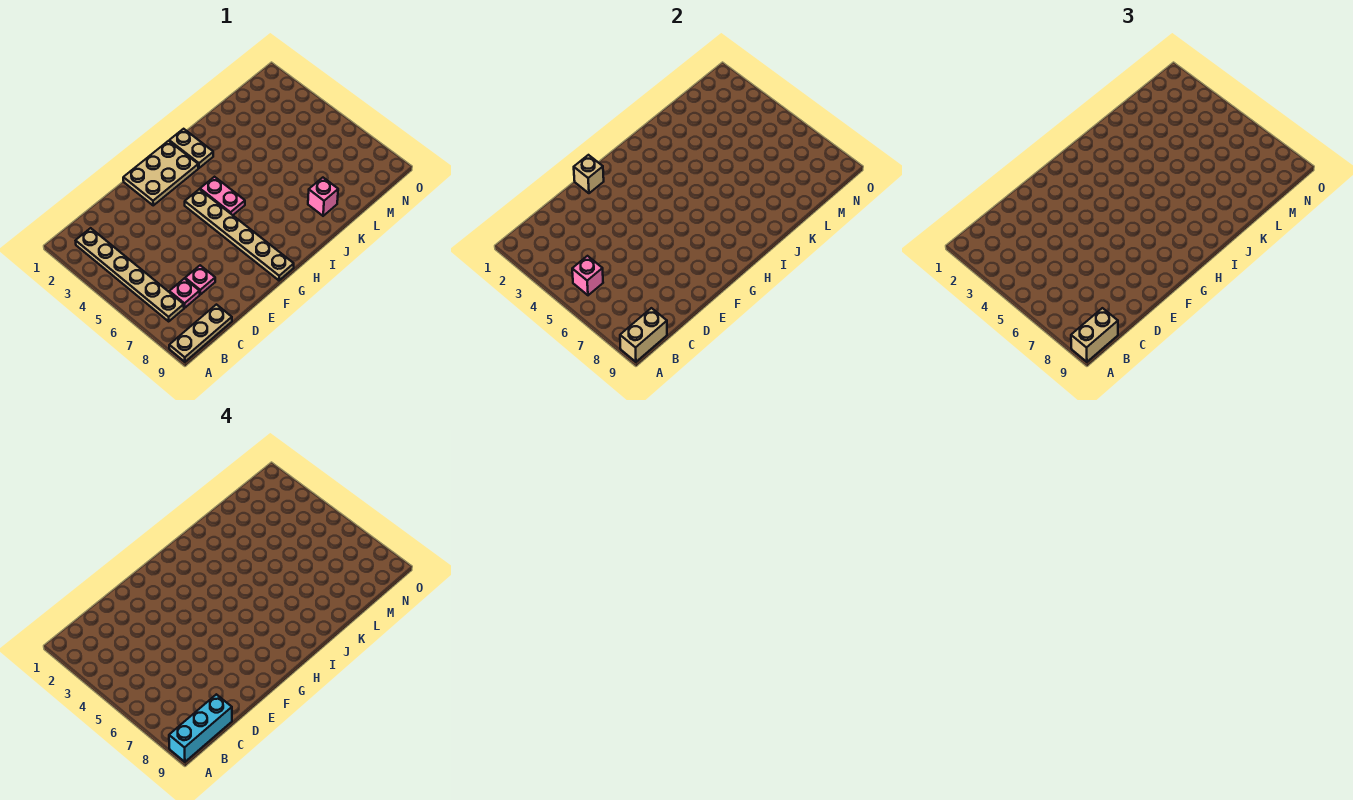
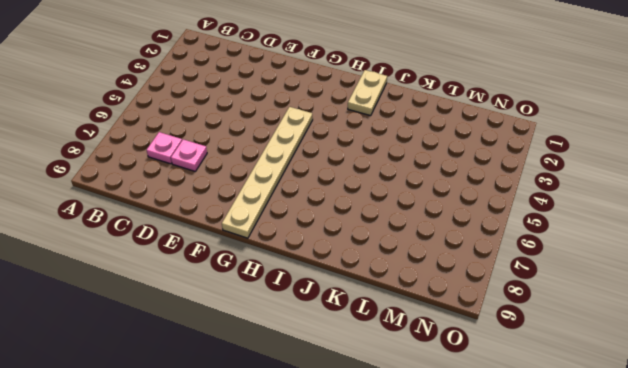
none -> tan plate A9:C9 level 1
none -> tan plate B2:B7 level 1
none -> tan plate F1:H2 level 1

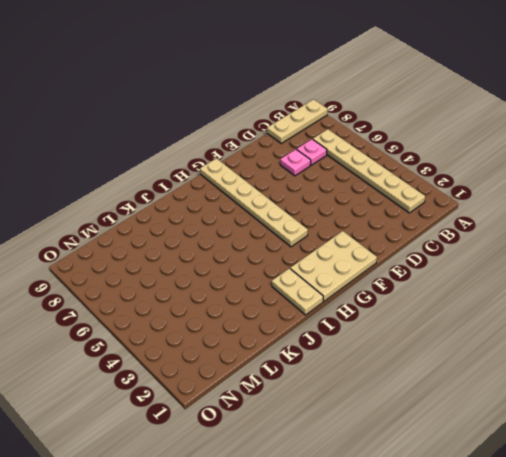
none -> pink plate H4:H5 level 1
none -> pink brick K8 level 1
none -> tan brick A9:B9 level 2

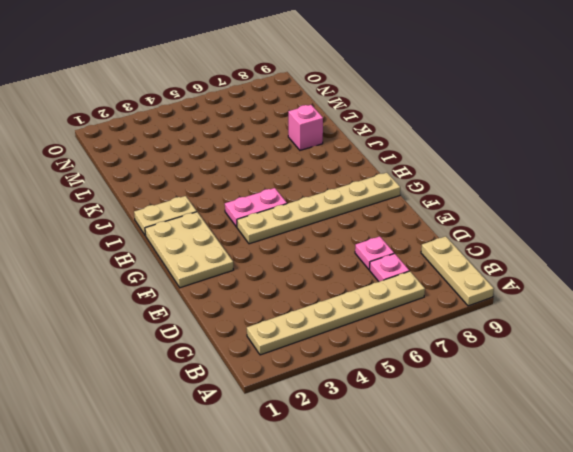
none -> tan brick A9:B9 level 2
none -> pink brick B5 level 2
none -> tan brick F1 level 2

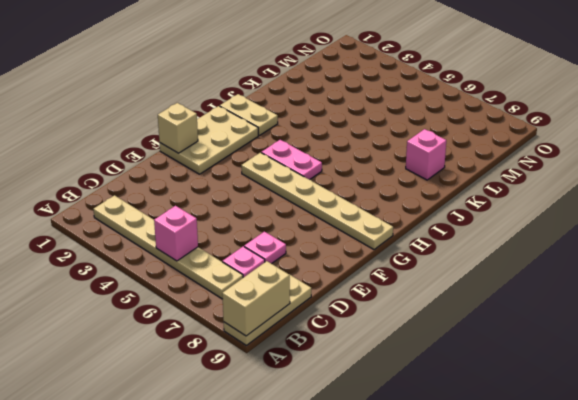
none -> tan brick A9:B9 level 3
none -> cyan brick A9:C9 level 4

